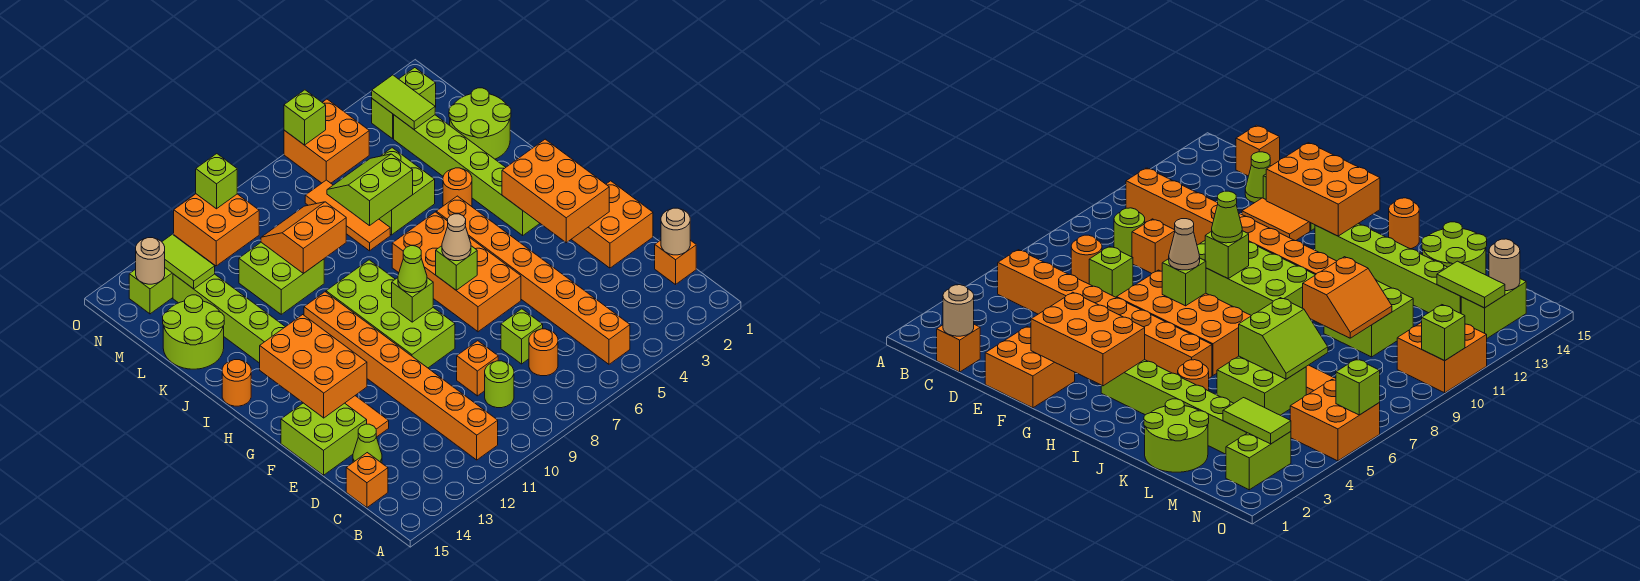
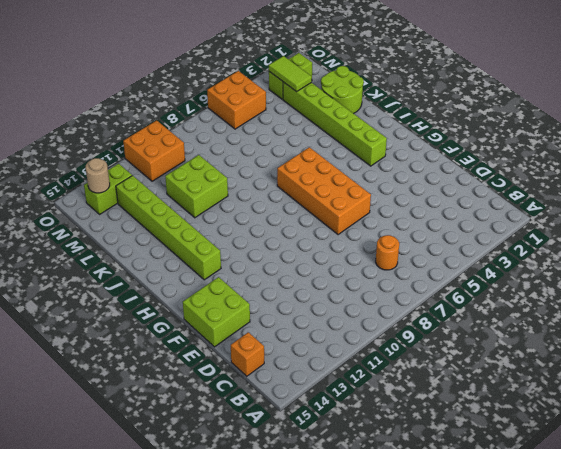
none -> orange brick B5:I5 level 1
none -> orange brick B11:I11 level 1
none -> orange brick C1 level 1
none -> lime round brick C9 level 1

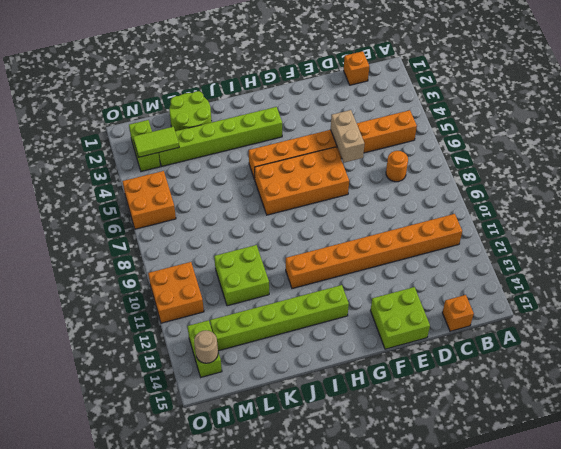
tan brick E5:E6 level 2 -> none
none -> lime round brick C9 level 1
none -> lime brick D7 level 1
none -> orange brick D9 level 1
none -> lime cone D14 level 1

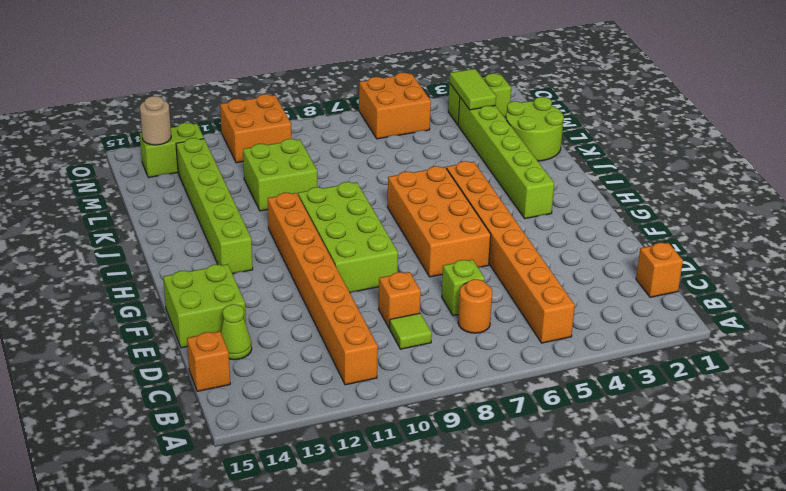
lime tile C9 level 1 -> lime round brick C9 level 1
none -> orange brick E1:F2 level 1
none -> orange tile E13:F13 level 1
none -> orange round brick I15 level 1
none -> orange round brick J4 level 1

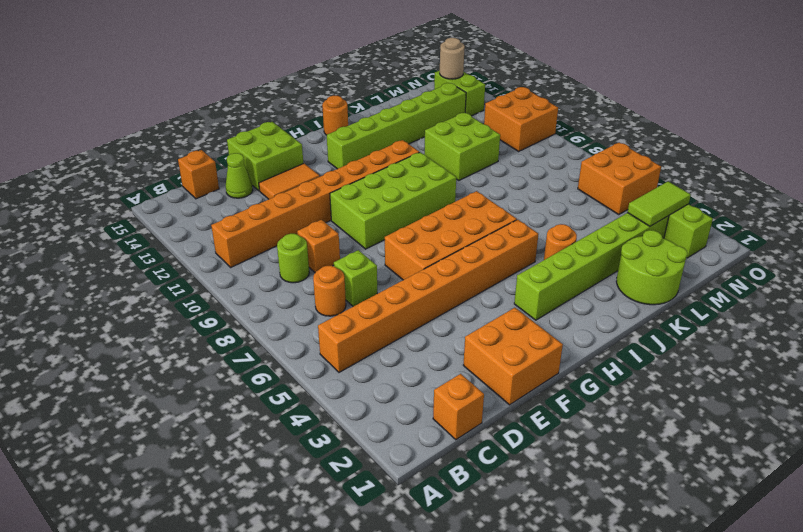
none -> lime brick K5:L6 level 1
none -> orange tile K7:M7 level 1
none -> lime round brick K14:L15 level 1
none -> tan round brick C1 level 2

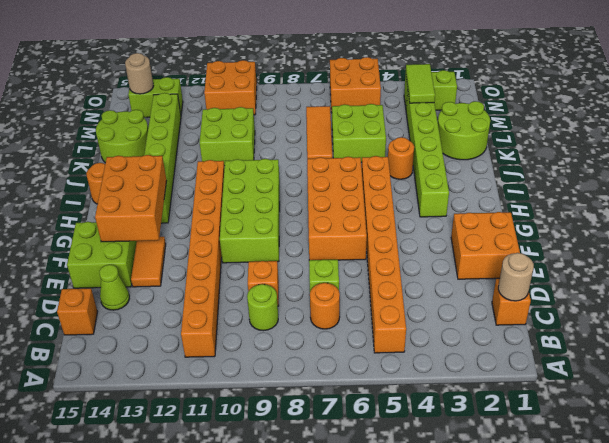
none -> orange brick F2:H3 level 2
none -> lime brick G7 level 2
none -> lime brick G9 level 2
none -> lime slope K6:L7 level 2 top K

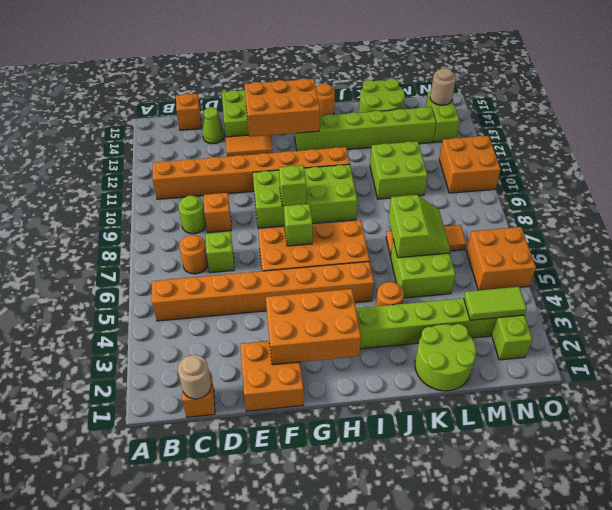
none -> orange slope K9:L10 level 2 top K
none -> lime tile M13:N13 level 2
none -> lime brick O6 level 2
none -> lime brick O10 level 2

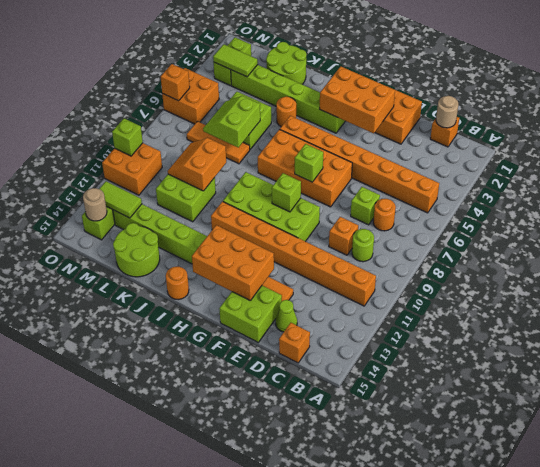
orange brick O6 level 2 -> lime brick O6 level 2
none -> tan cone G7 level 3
none -> lime cone G9 level 3

